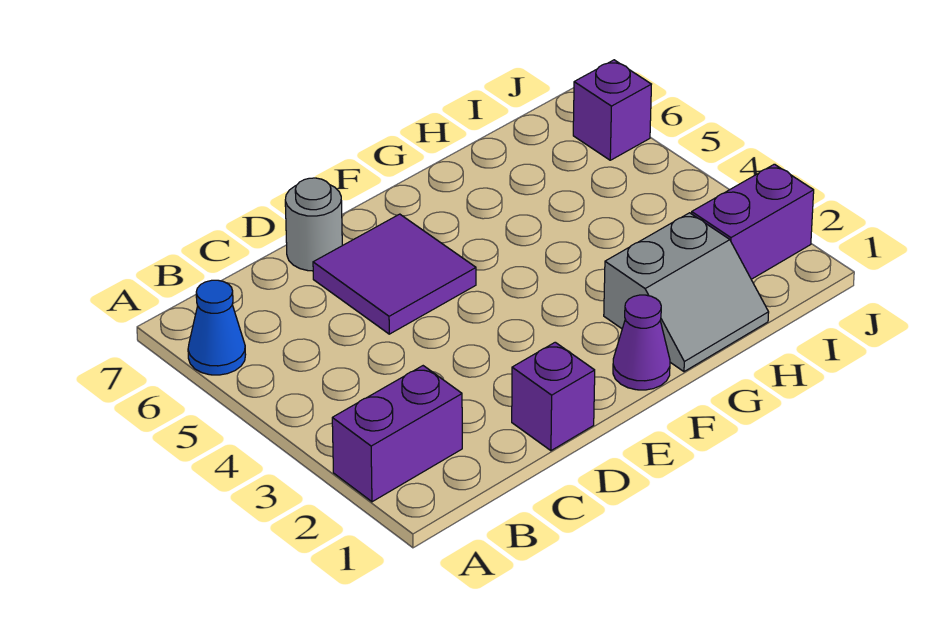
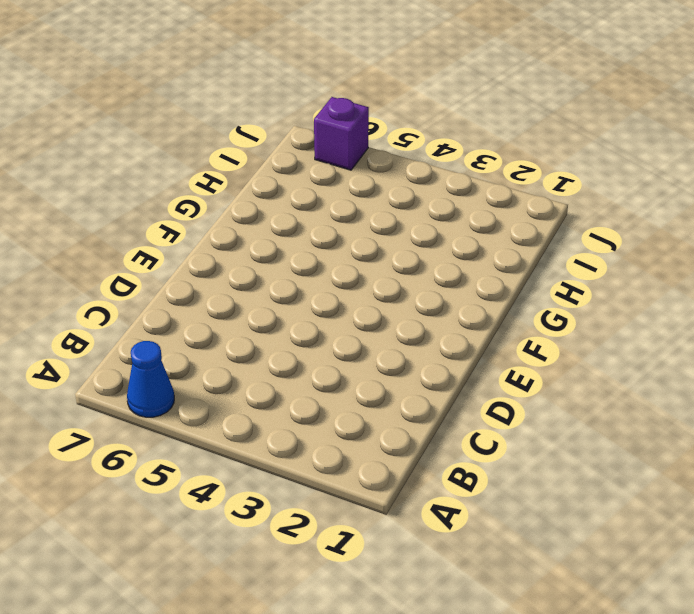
none -> purple brick A2:B2 level 1
none -> purple brick D1 level 1

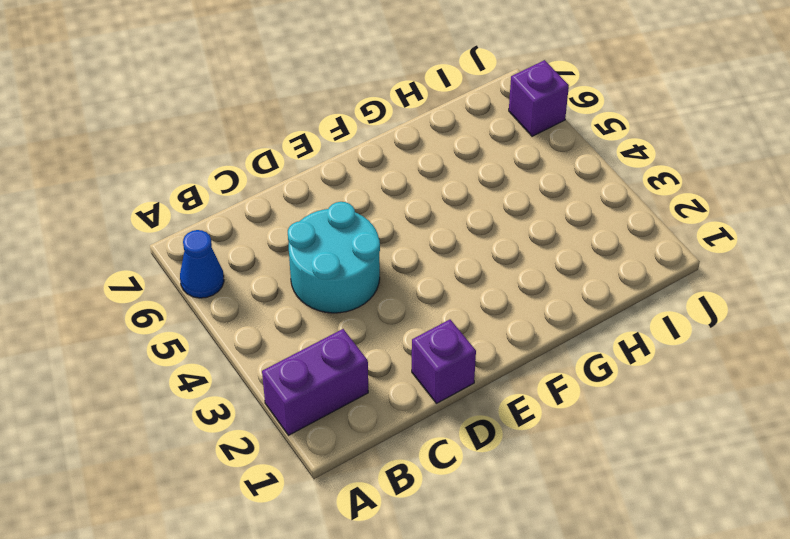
cyan round brick C4:D5 level 1 -> purple tile D5:E6 level 1
none -> grey round brick D7 level 1
none -> purple cone F1 level 1

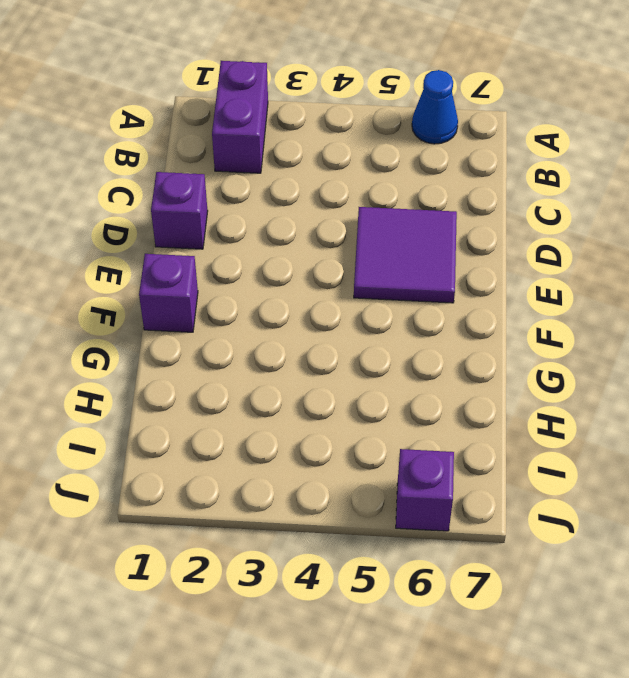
purple brick F1 level 1 -> purple cone F1 level 1
none -> grey round brick D7 level 1
none -> grey slope G1:H2 level 1 top 2

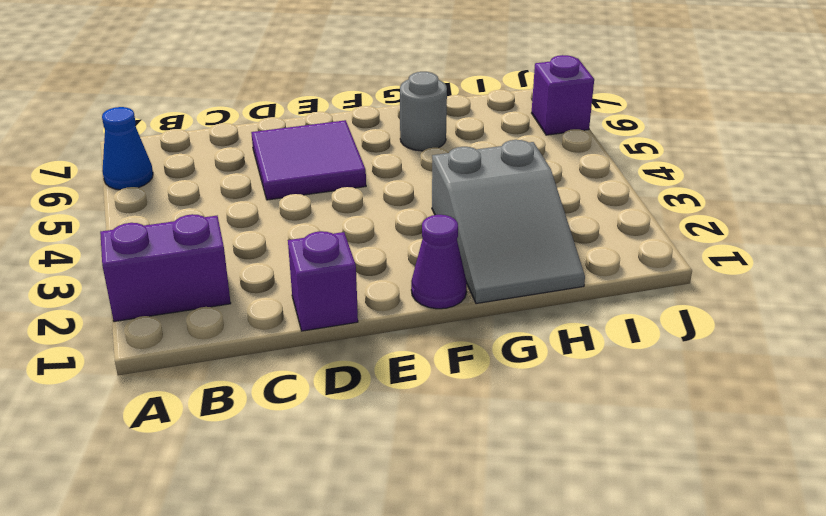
grey slope G1:H3 level 1 top 3 -> grey slope G1:H2 level 1 top 2
grey round brick G6 level 1 -> grey round brick D7 level 1
none -> purple brick I2:J2 level 1

